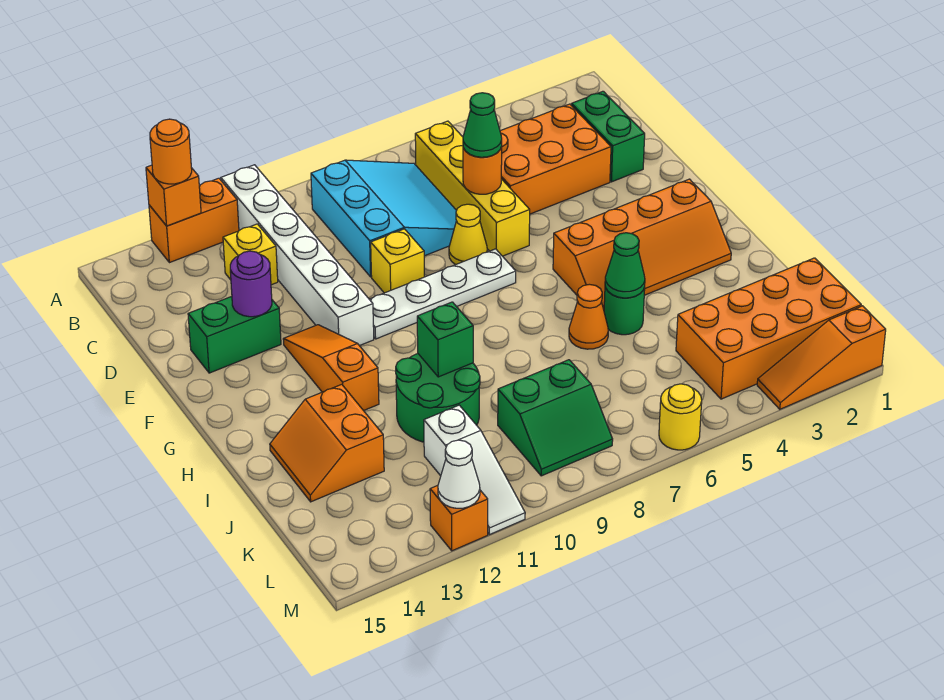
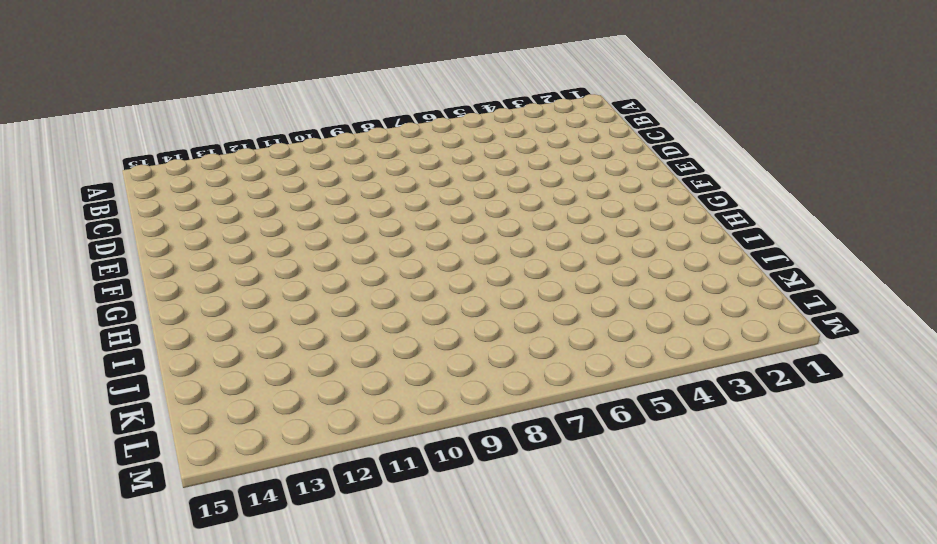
none -> white brick A11:F11 level 1
none -> orange brick A12:A13 level 1
none -> yellow brick B6:E6 level 1
none -> cyan slope B7:D9 level 1 top 9

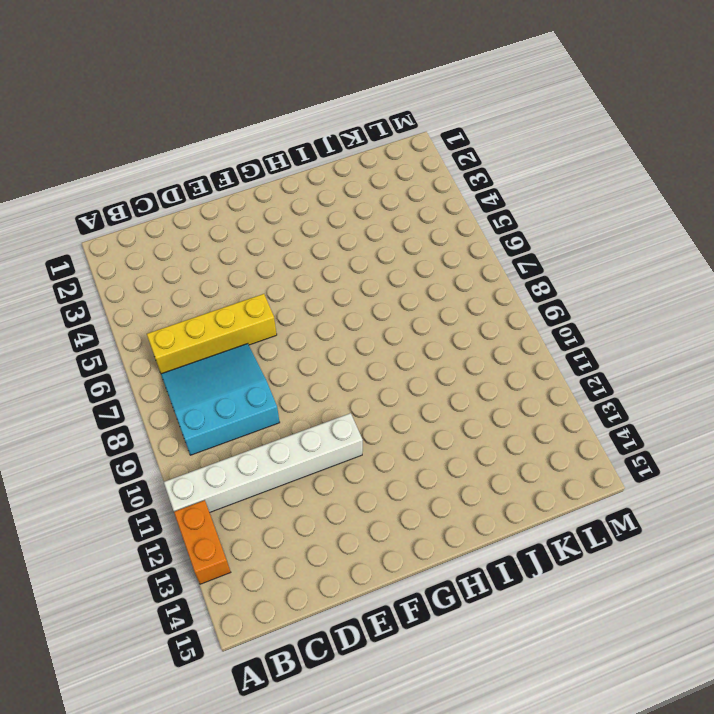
none -> green brick C2:D2 level 1
none -> orange brick C3:D5 level 1
none -> yellow brick C12 level 1
none -> yellow cone E7 level 1

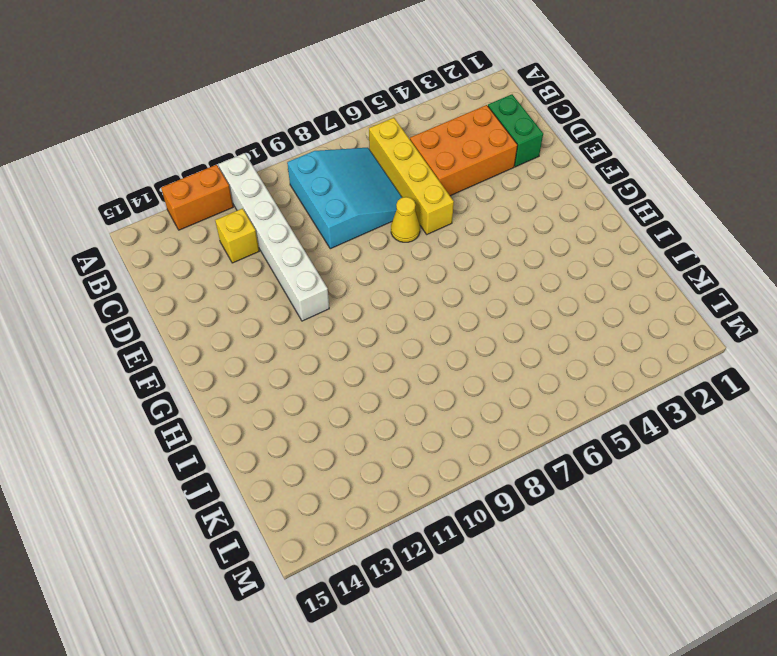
none -> yellow brick E9 level 1
none -> green brick E13:E14 level 1
none -> white plate F7:F10 level 1
none -> orange slope F12:H12 level 1 top H

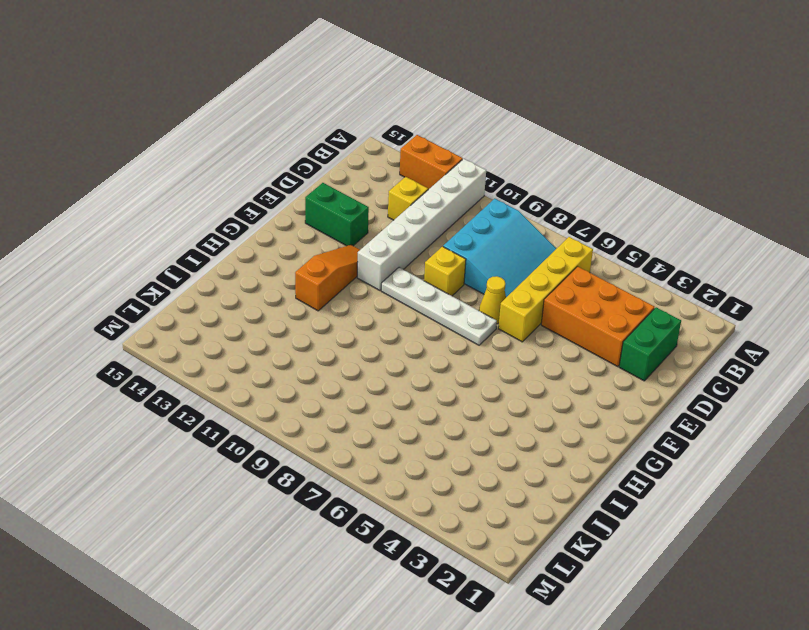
none -> orange slope G2:H5 level 1 top G
none -> green round brick I5 level 1
none -> orange cone I6 level 1
none -> green round brick I10:J11 level 1

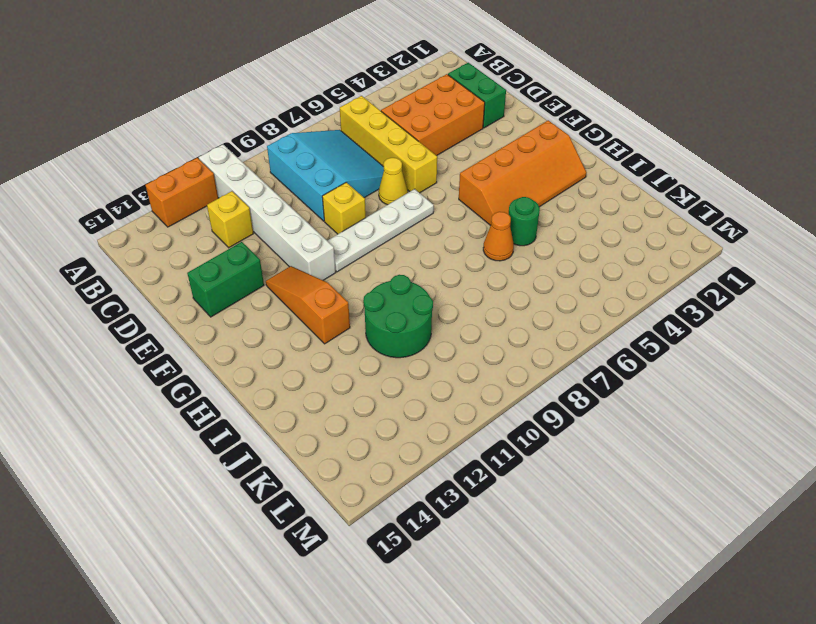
none -> orange slope I13:J14 level 1 top 13
none -> orange brick K1:L4 level 1
none -> green slope K8:L9 level 1 top K
none -> white slope K11:M11 level 1 top K

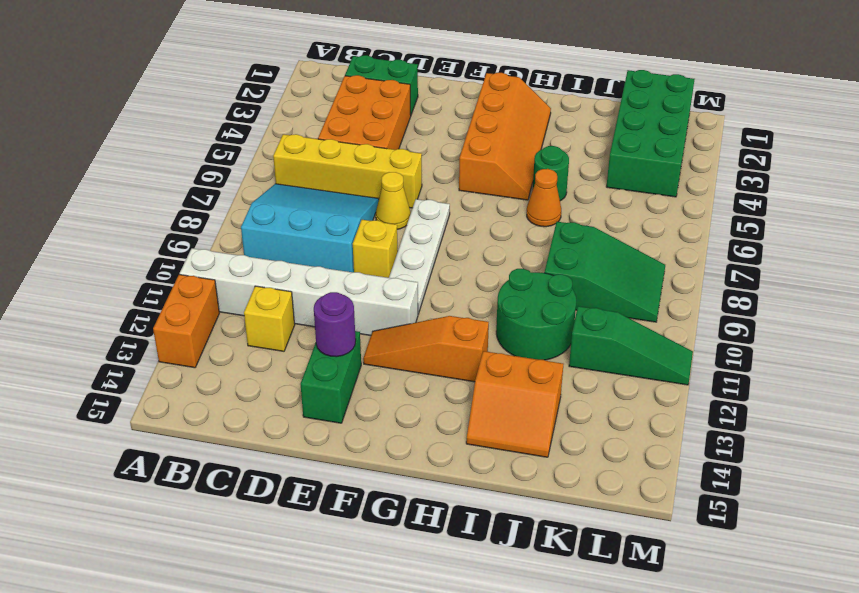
green slope J8:L9 level 1 top J -> green slope K8:L9 level 1 top K
green brick K1:L4 level 1 -> orange brick K1:L4 level 1
green slope K11:M11 level 1 top K -> white slope K11:M11 level 1 top K
none -> orange slope M1:M3 level 1 top 1
none -> yellow round brick M6 level 1
none -> orange brick M12 level 1
none -> orange brick A13 level 2

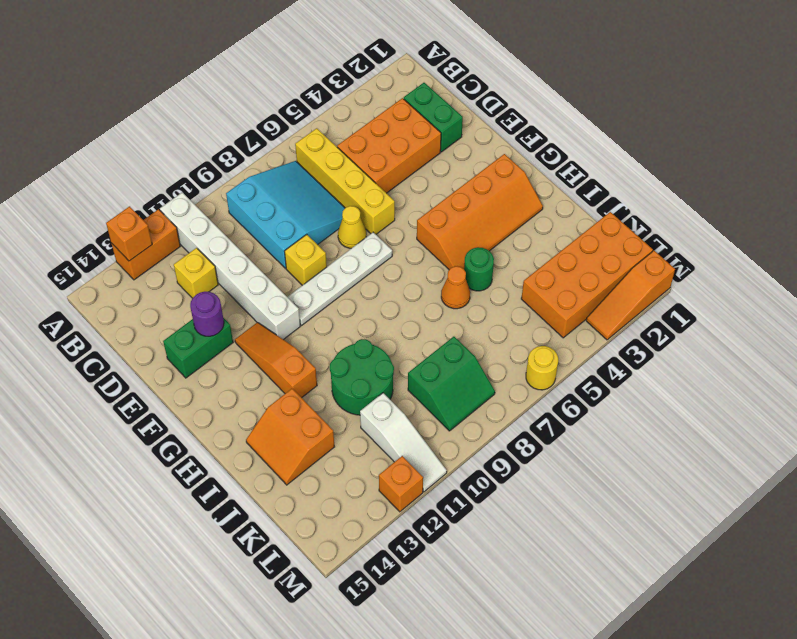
none -> orange round brick D6 level 2
none -> green cone I5 level 2
none -> green brick I10 level 2
none -> white cone M12 level 2

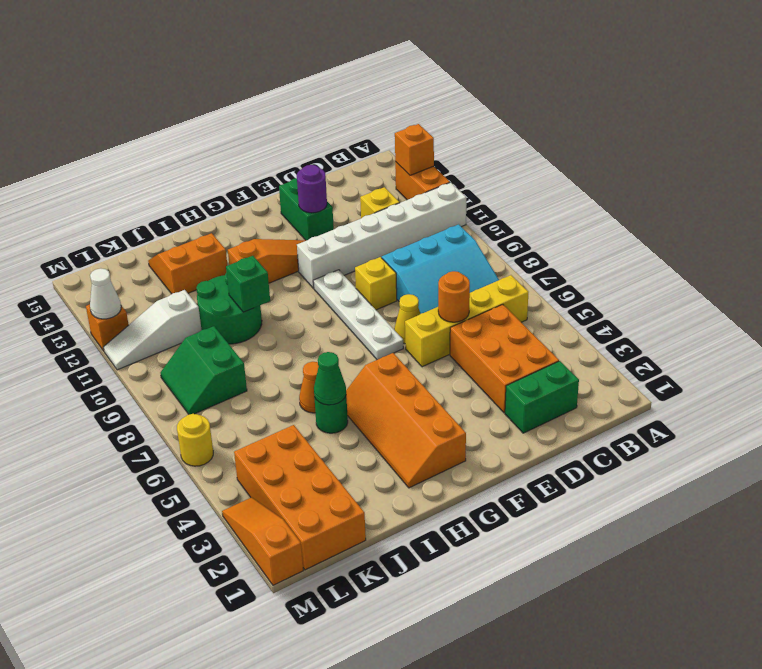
none -> orange round brick A13 level 3
none -> green cone D6 level 3

